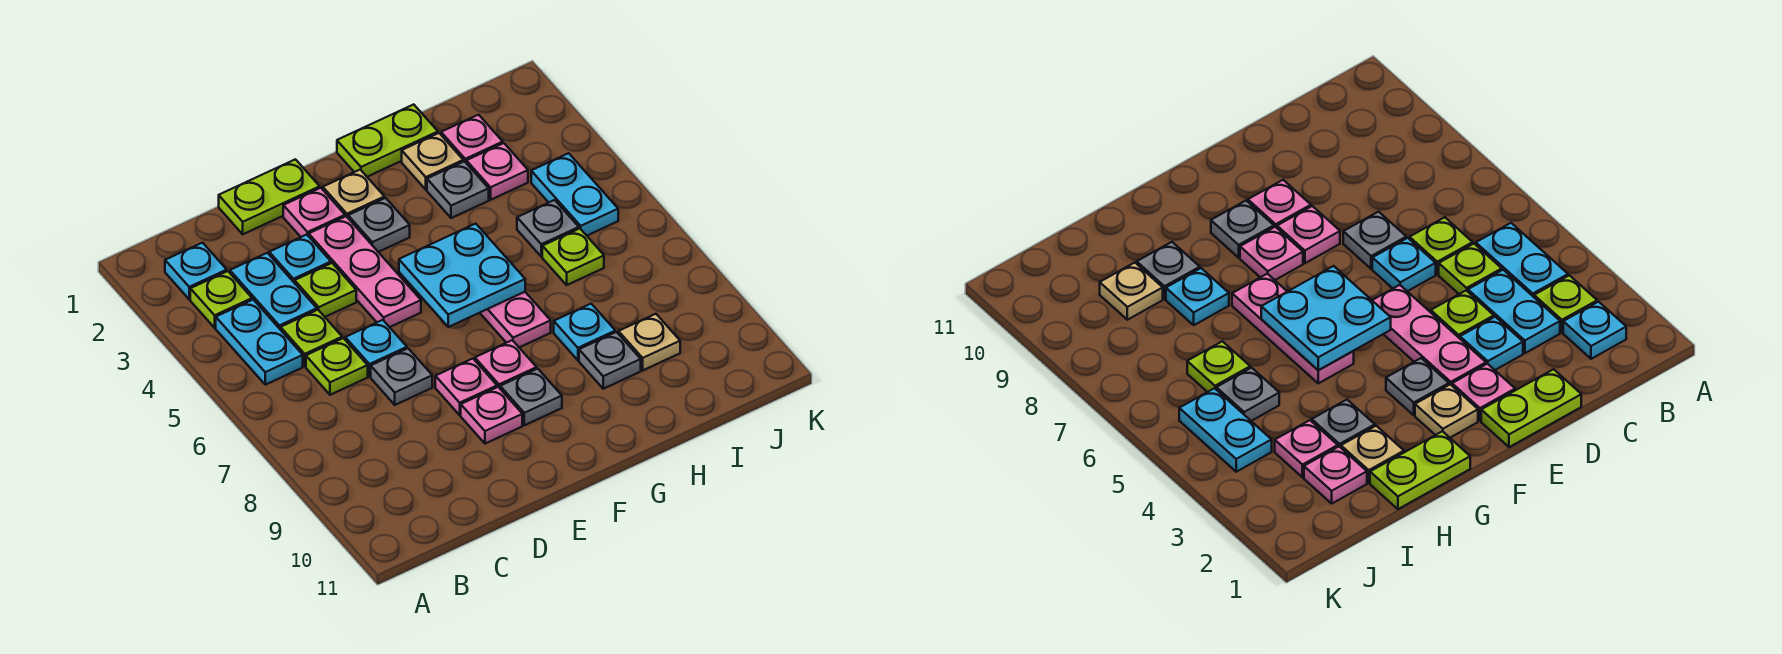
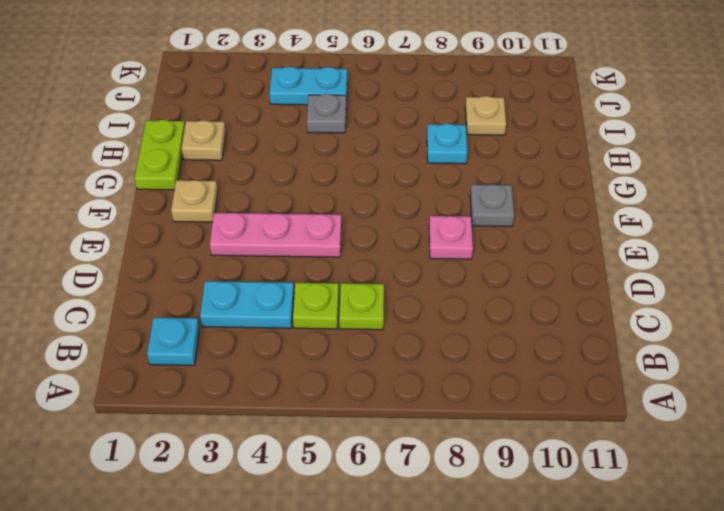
none -> lime plate B3 level 1
none -> cyan plate B4:B5 level 1
none -> lime plate D1:E1 level 1
none -> cyan plate D3 level 1

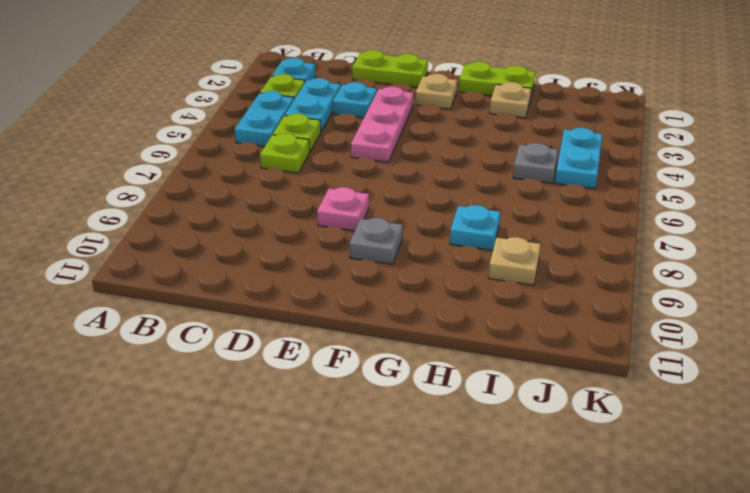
none -> lime plate D4 level 1
none -> cyan plate D6 level 1
none -> grey plate D7 level 1
none -> pink plate E2 level 1

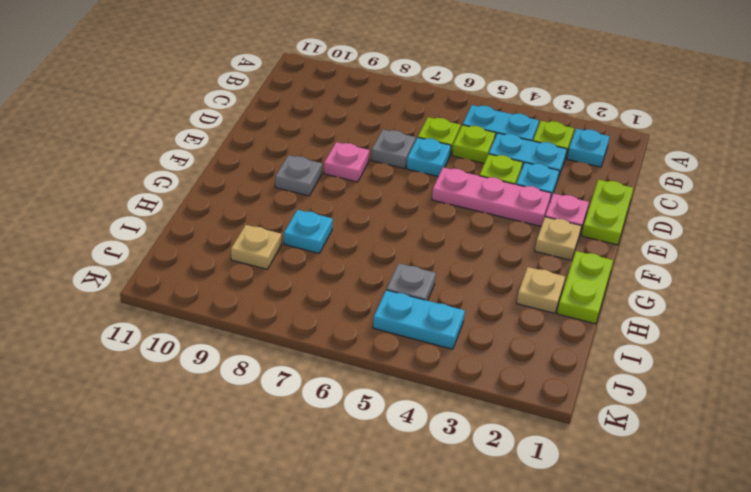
none -> pink plate E9 level 1
none -> grey plate F3 level 1
none -> pink plate F8 level 1
none -> pink plate G5:G7 level 1

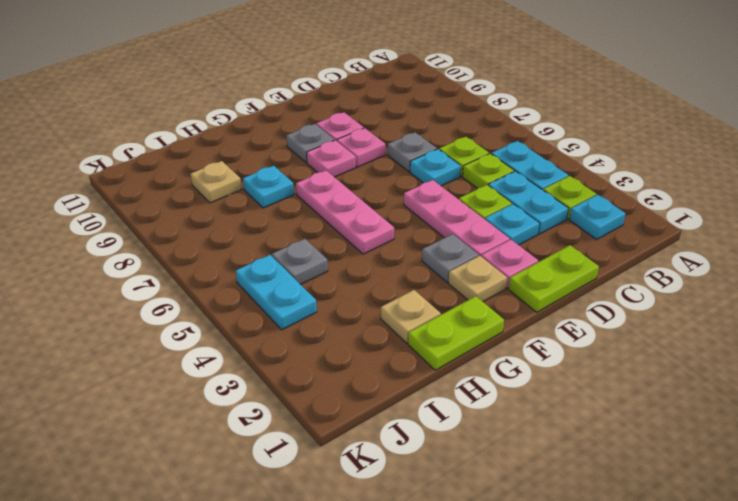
none -> grey plate H3 level 1
none -> grey plate H9 level 1
none -> pink plate I2 level 1
none -> pink plate I3 level 1

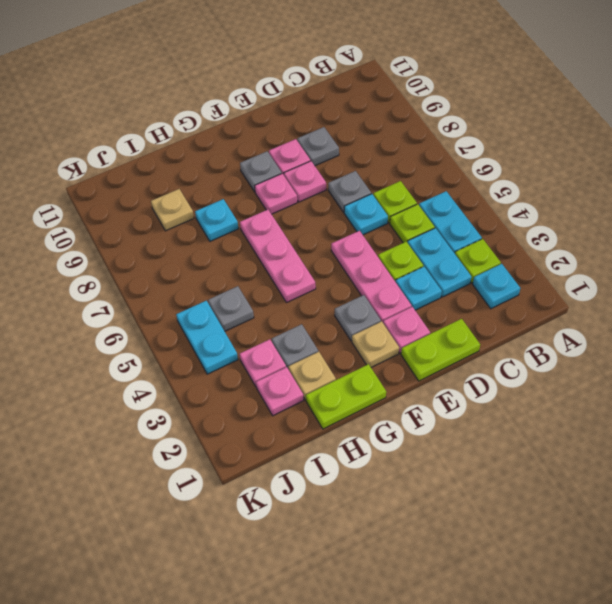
grey plate D9 level 1 -> grey plate H9 level 1
none -> lime plate I6 level 1
none -> cyan plate F5:G6 level 2

